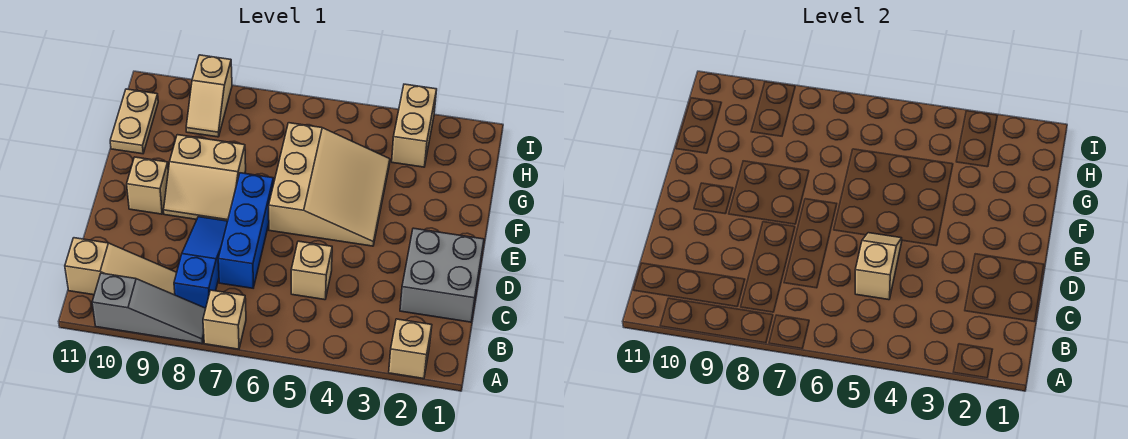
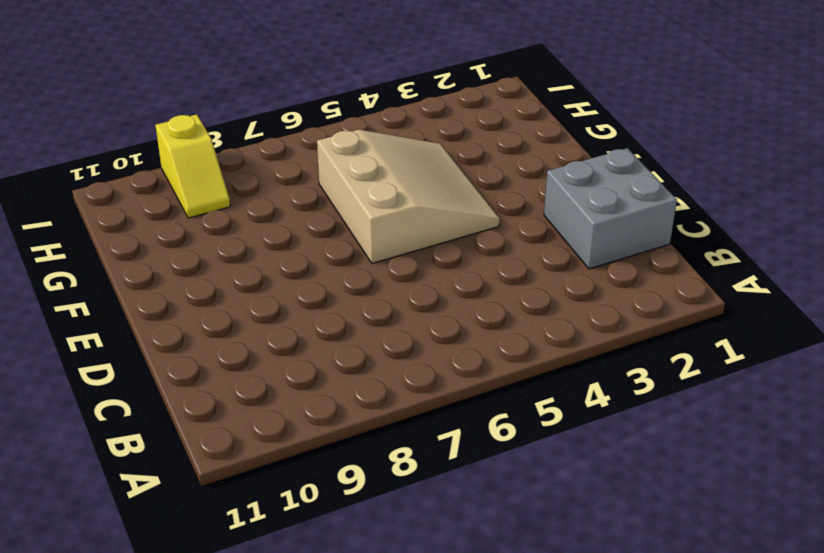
yellow slope H9:I9 level 1 top I -> tan slope H9:I9 level 1 top I
none -> tan brick A2 level 1
none -> tan brick A7 level 1
none -> grey slope A8:A10 level 1 top 10

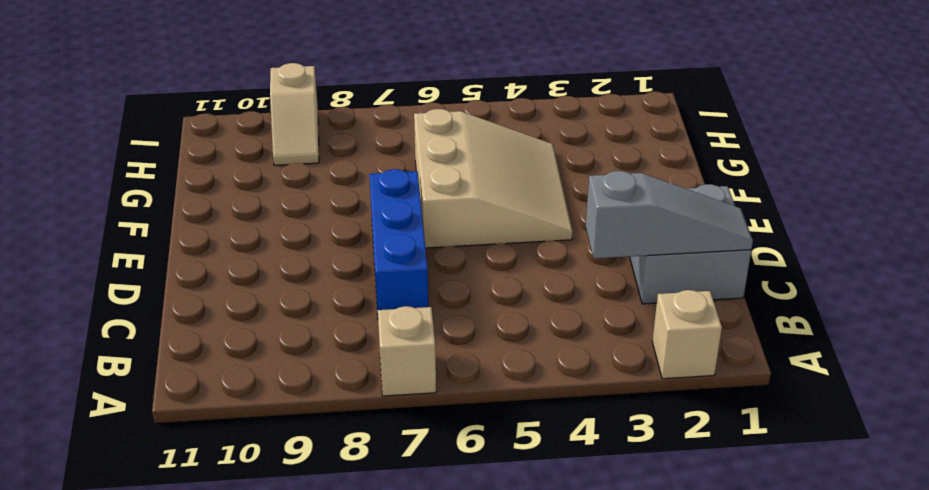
grey slope C1:C3 level 2 top 3 -> grey slope A8:A10 level 1 top 10
none -> blue slope B8:D8 level 1 top B
none -> tan slope B9:B11 level 1 top 11
none -> tan brick C5 level 1

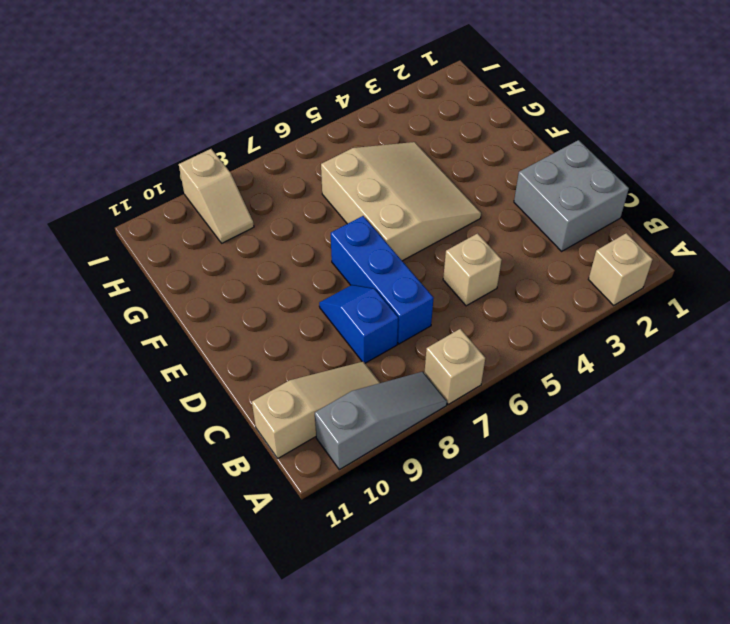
blue slope C8:D8 level 1 top C -> blue slope B8:D8 level 1 top B
none -> tan slope E8:F9 level 1 top F
none -> tan brick E10 level 1
none -> tan plate G11:H11 level 1

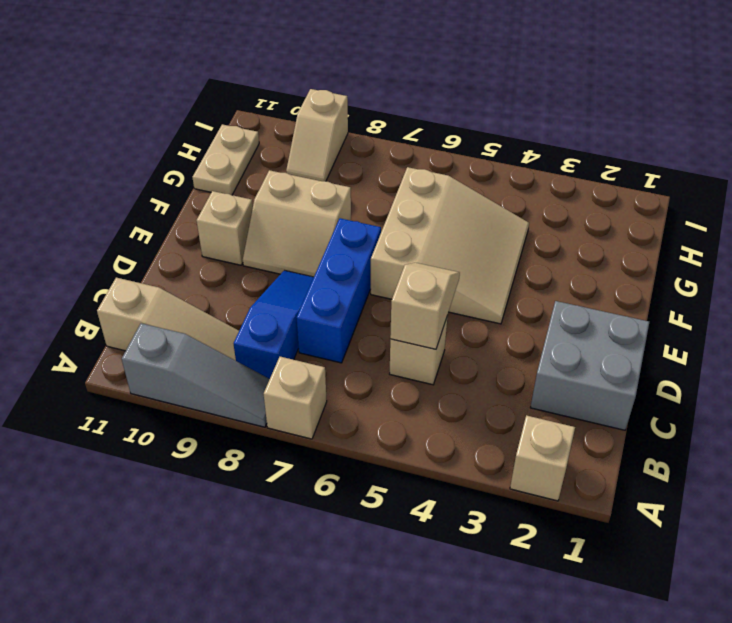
none -> tan brick H3:I3 level 1

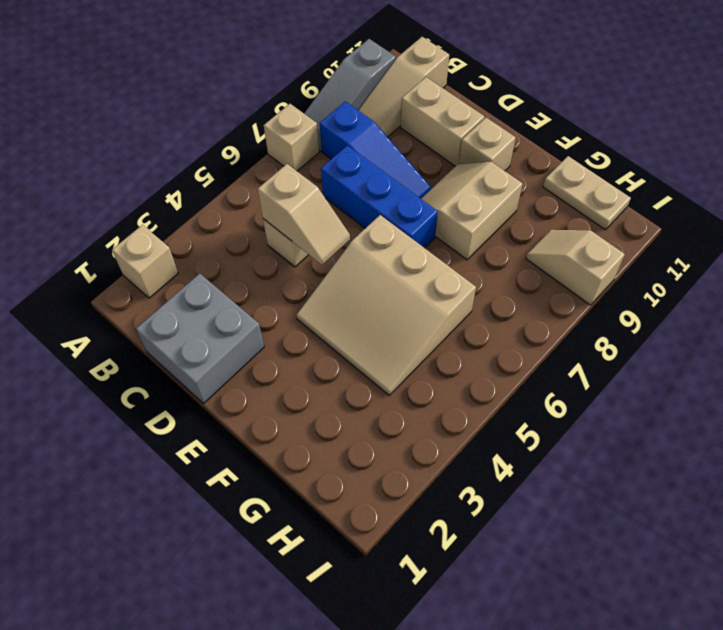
tan brick C10:D10 level 1 -> tan brick H3:I3 level 1

